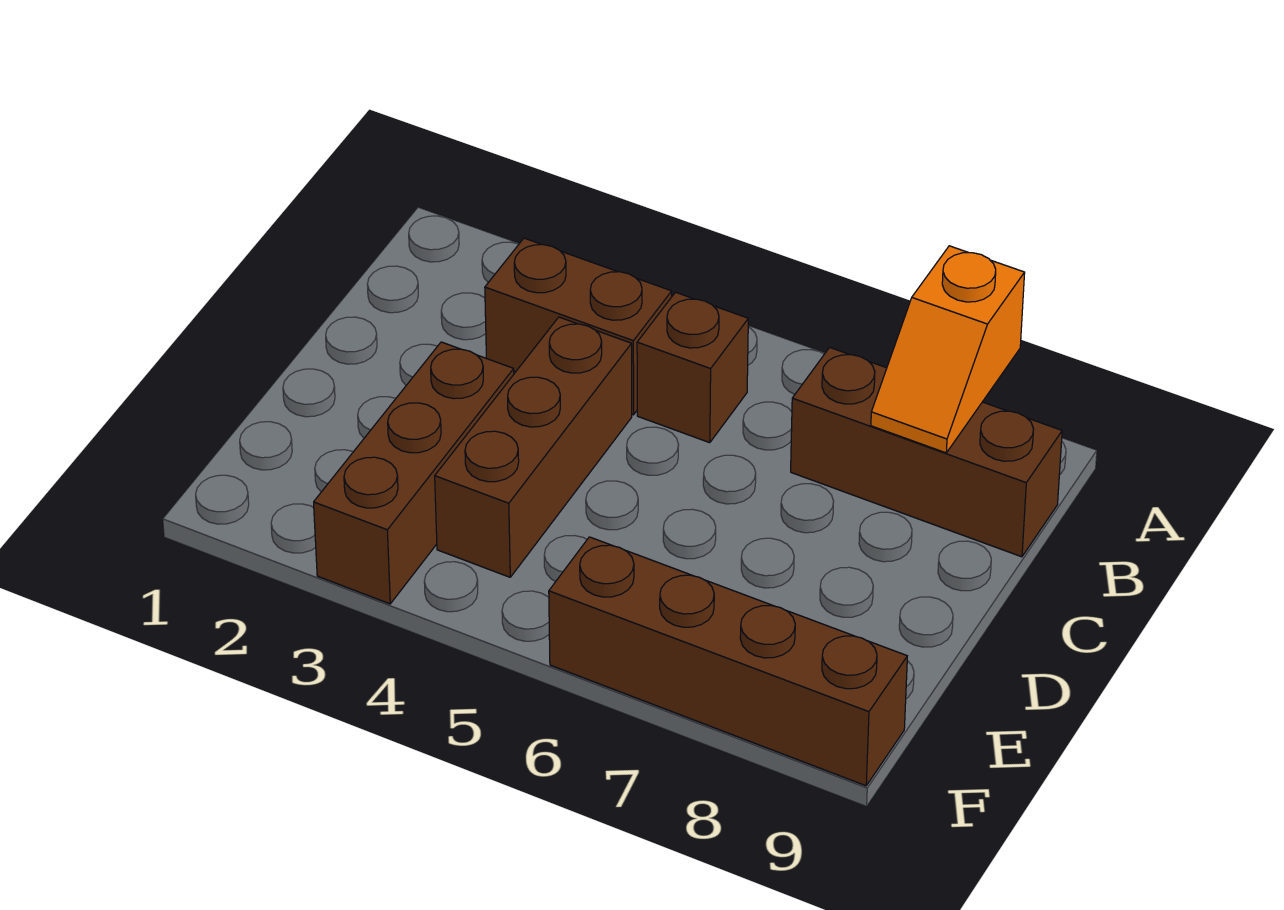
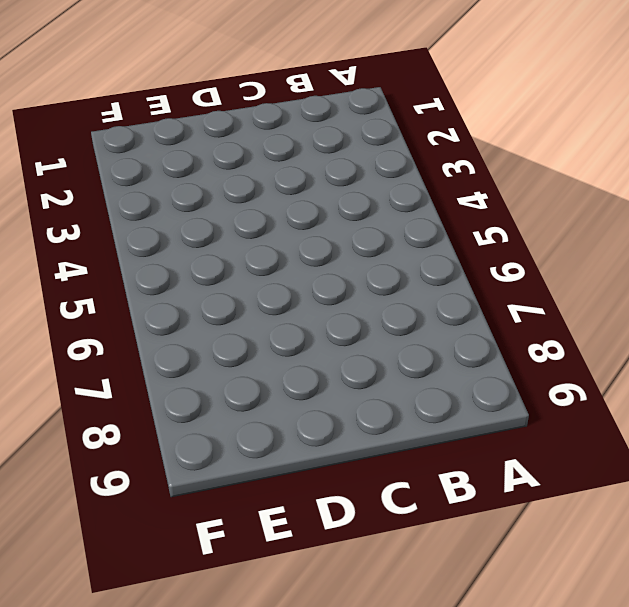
none -> brown brick B3:B4 level 1
none -> brown brick B5 level 1

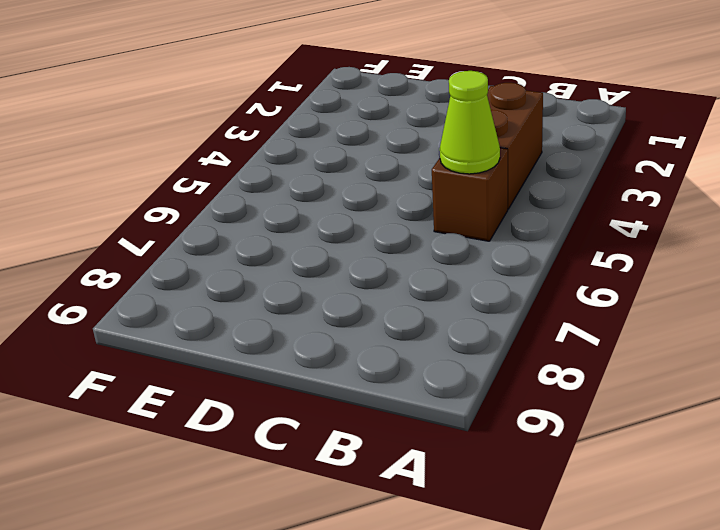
lime cone B5 level 2 -> none
none -> brown brick B7:B9 level 1
none -> brown brick C4:E4 level 1

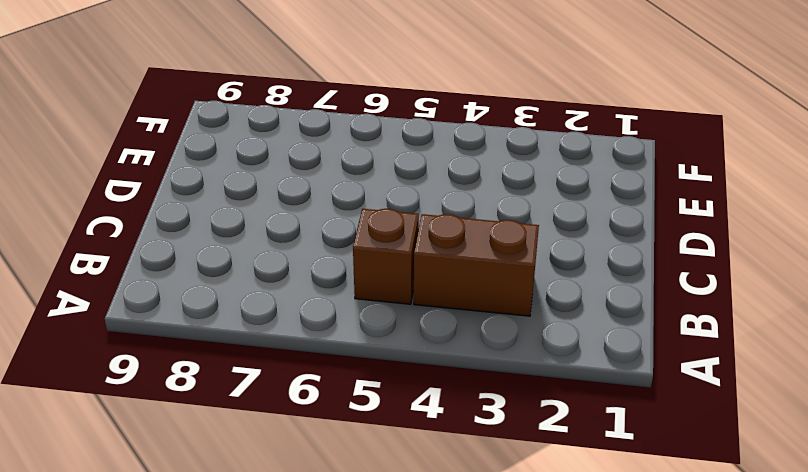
none -> brown brick B7:B9 level 1
none -> brown brick C4:E4 level 1

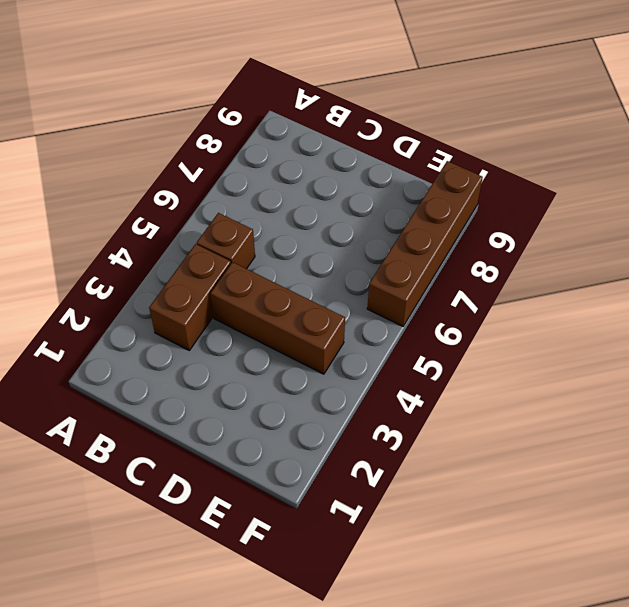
none -> brown brick B7:B9 level 1
none -> brown brick D3:F3 level 1

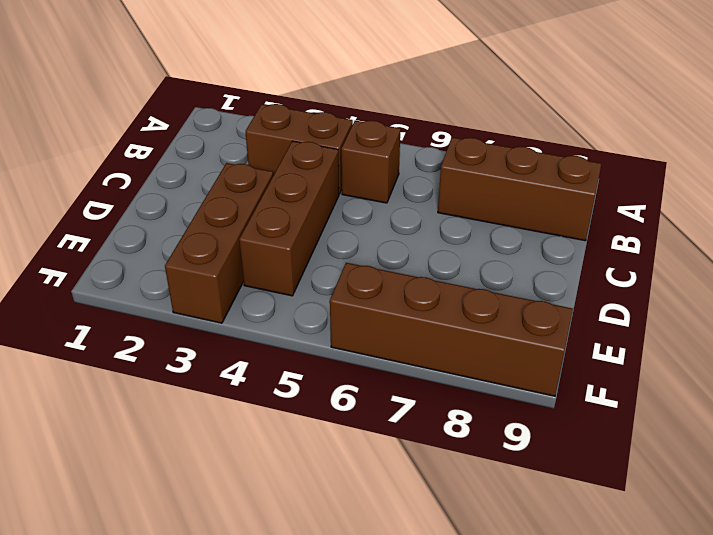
none -> orange slope A8:B8 level 2 top A

